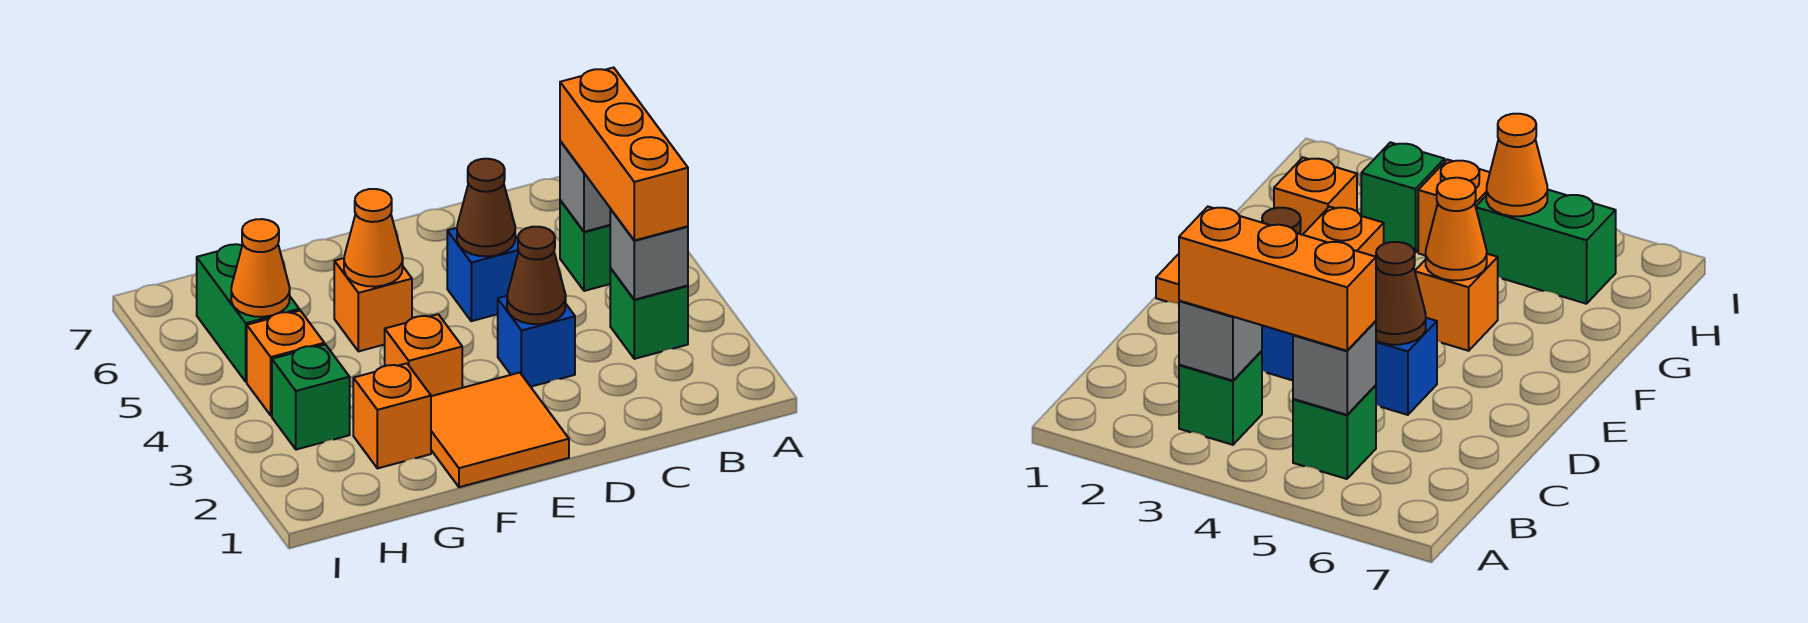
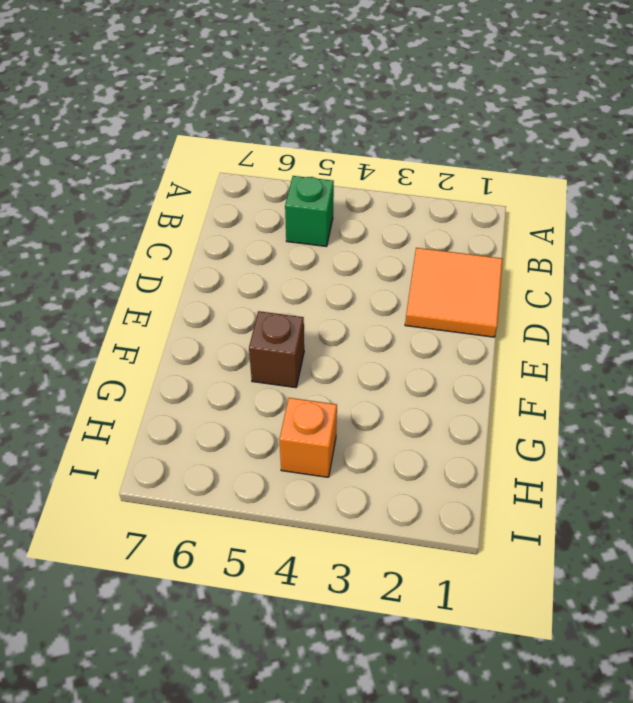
orange tile C1:D2 level 1 -> orange tile E1:F2 level 1
brown brick F5 level 1 -> orange brick F5 level 1
none -> green brick B3 level 1
none -> blue brick D3 level 1
none -> blue brick D5 level 1

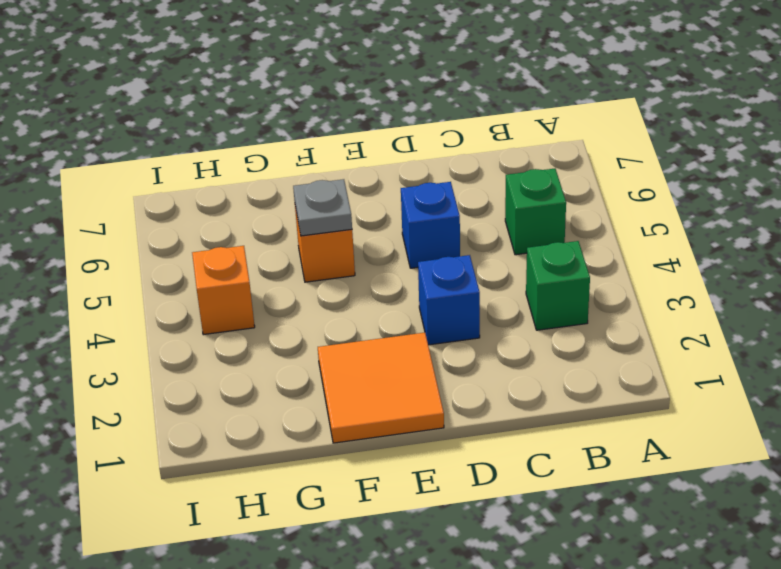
grey plate F5 level 2 -> orange cone F5 level 2
none -> orange brick F3 level 1
none -> orange brick G2 level 1
none -> green brick H3 level 1

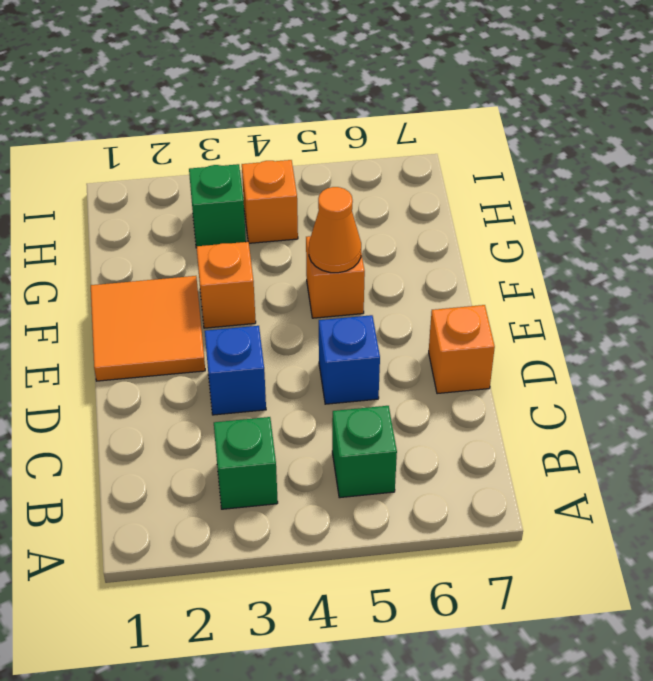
orange brick D7 level 1 -> orange brick G2 level 1
none -> green brick H5:H6 level 1
none -> grey brick B3 level 2
none -> grey brick B5 level 2

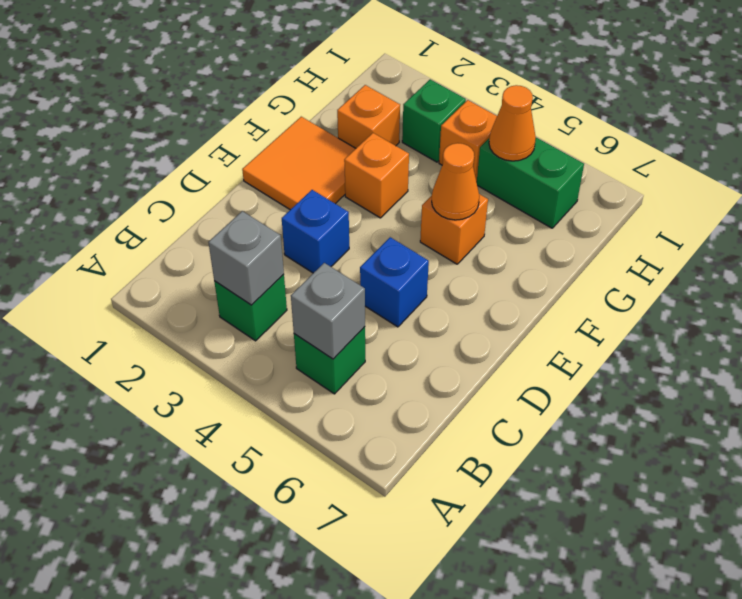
none -> brown cone D3 level 2
none -> brown cone D5 level 2
none -> orange brick B3:B5 level 3

